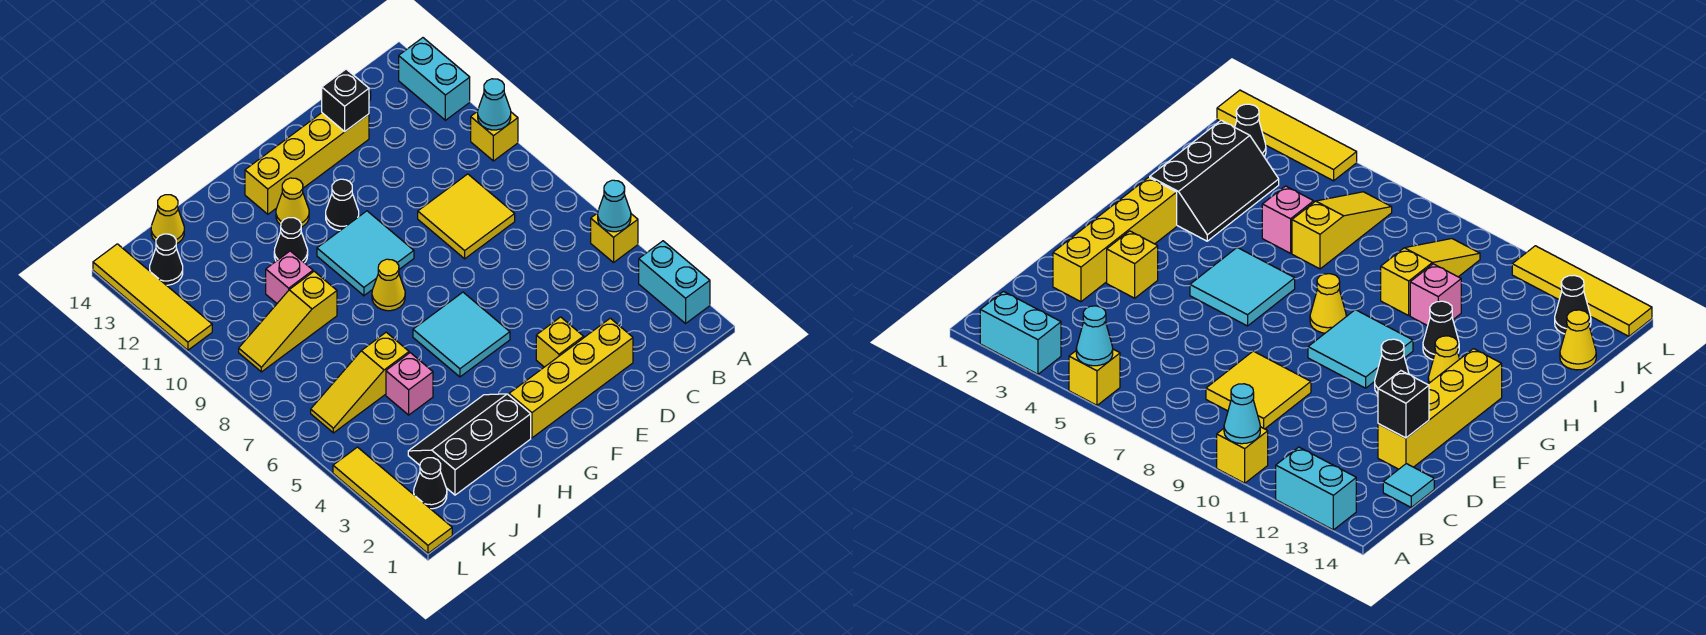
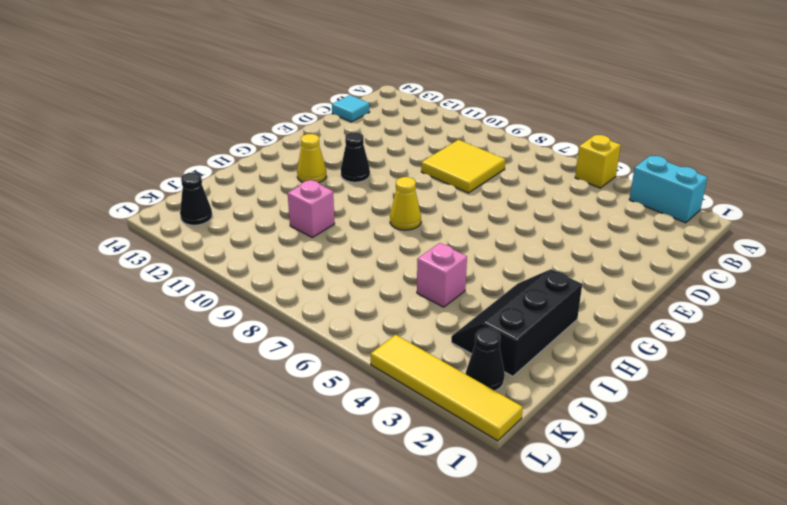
none -> yellow brick A10 level 1
none -> cyan brick A12:A13 level 1
none -> yellow brick D2:G2 level 1

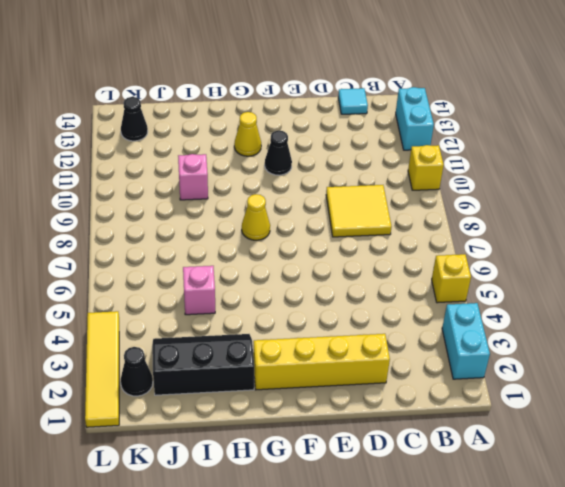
none -> yellow brick D13:G13 level 1
none -> yellow brick E3 level 1
none -> cyan tile F5:G6 level 1

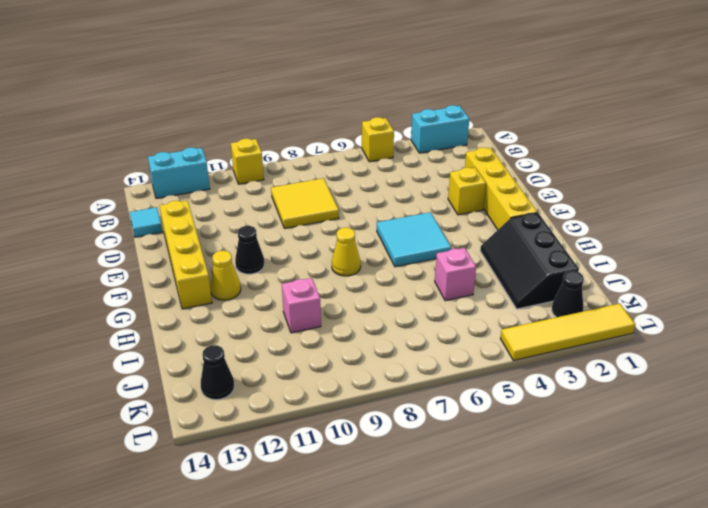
none -> cyan tile F9:G10 level 1
none -> black cone H11 level 1
none -> yellow slope I6:K6 level 1 top I

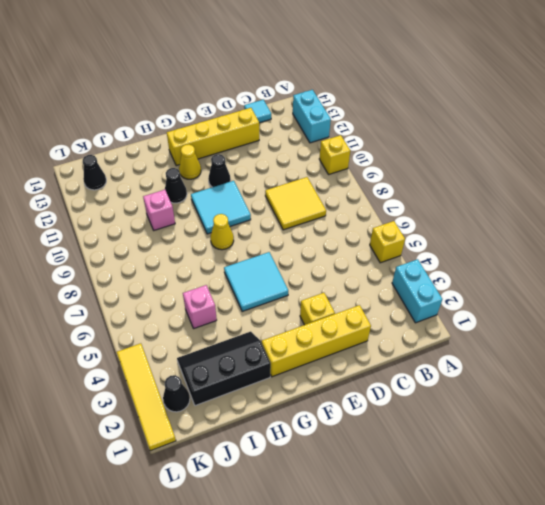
none -> yellow slope I6:K6 level 1 top I
none -> yellow slope I9:K9 level 1 top I
none -> yellow cone J14 level 1

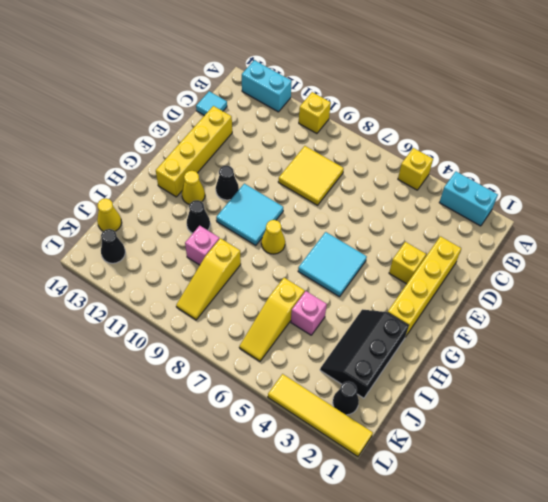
none -> yellow tile L11:L14 level 1
none -> cyan cone A5 level 2
none -> cyan cone A10 level 2

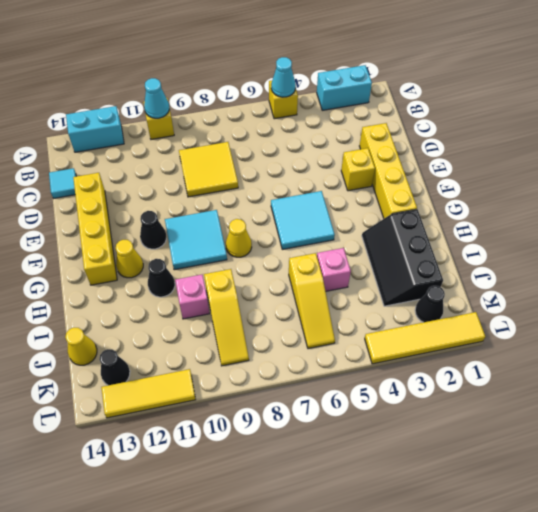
yellow tile L11:L13 level 1 -> yellow tile L11:L14 level 1
none -> black brick D13 level 2

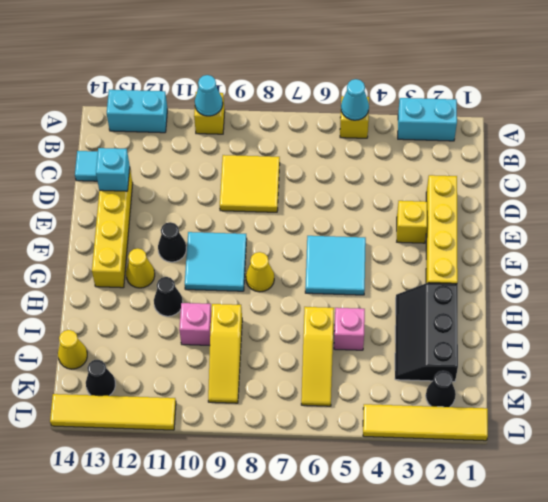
cyan brick D13 level 2 -> black brick D13 level 2

